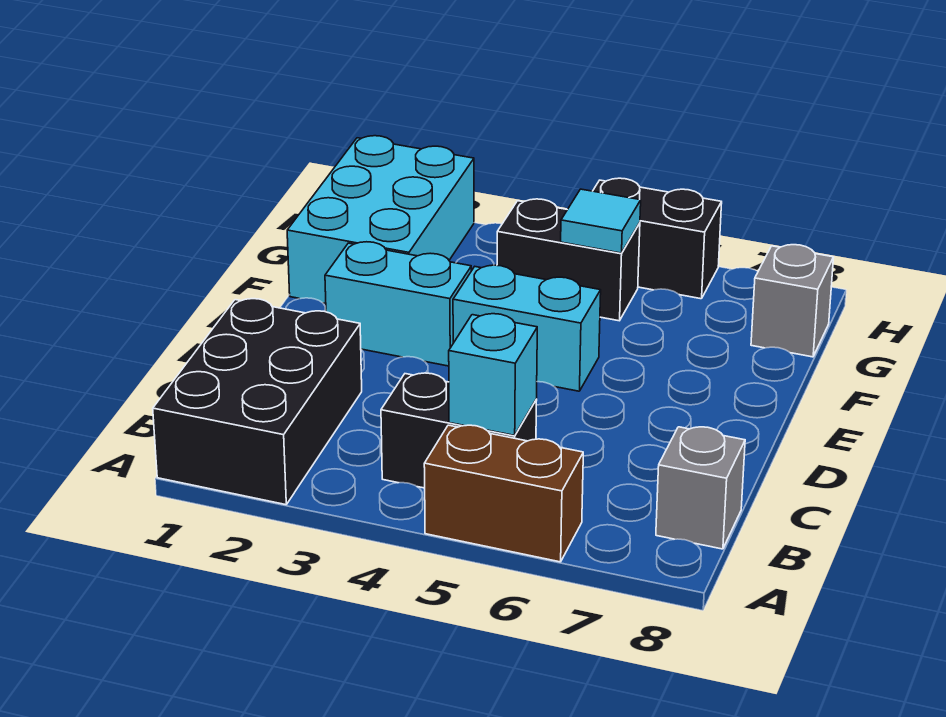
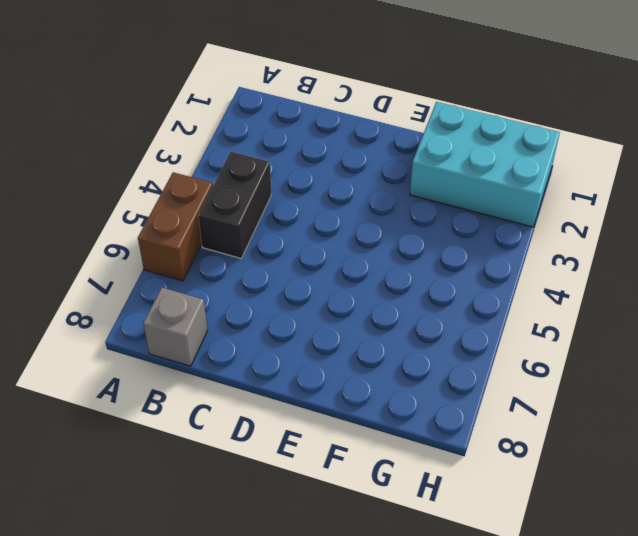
none -> black brick A1:C2 level 1
none -> cyan brick E2:E3 level 1
none -> cyan brick E4:E5 level 1

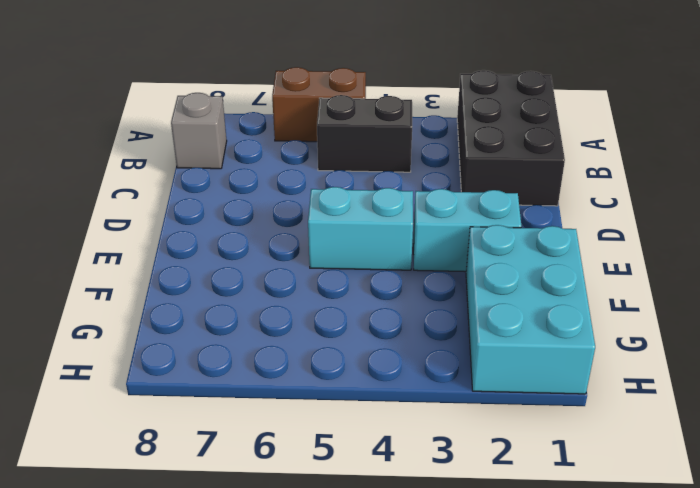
none -> black brick G4:G5 level 1
none -> grey brick G8 level 1
none -> black brick H5:H6 level 1

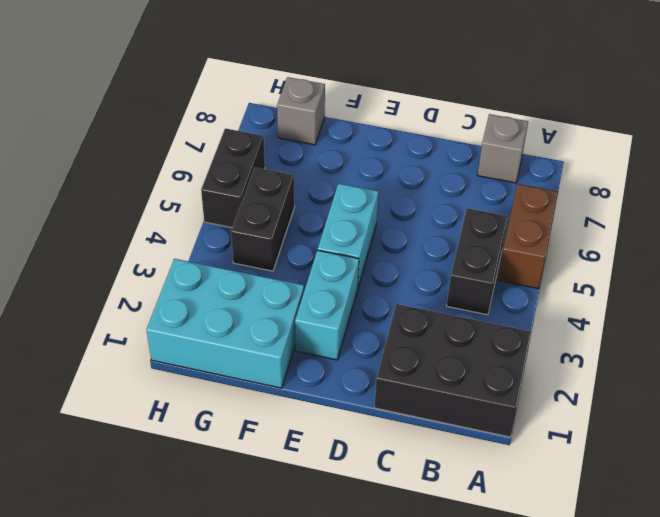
none -> cyan brick B5 level 2
none -> cyan tile G5 level 2

